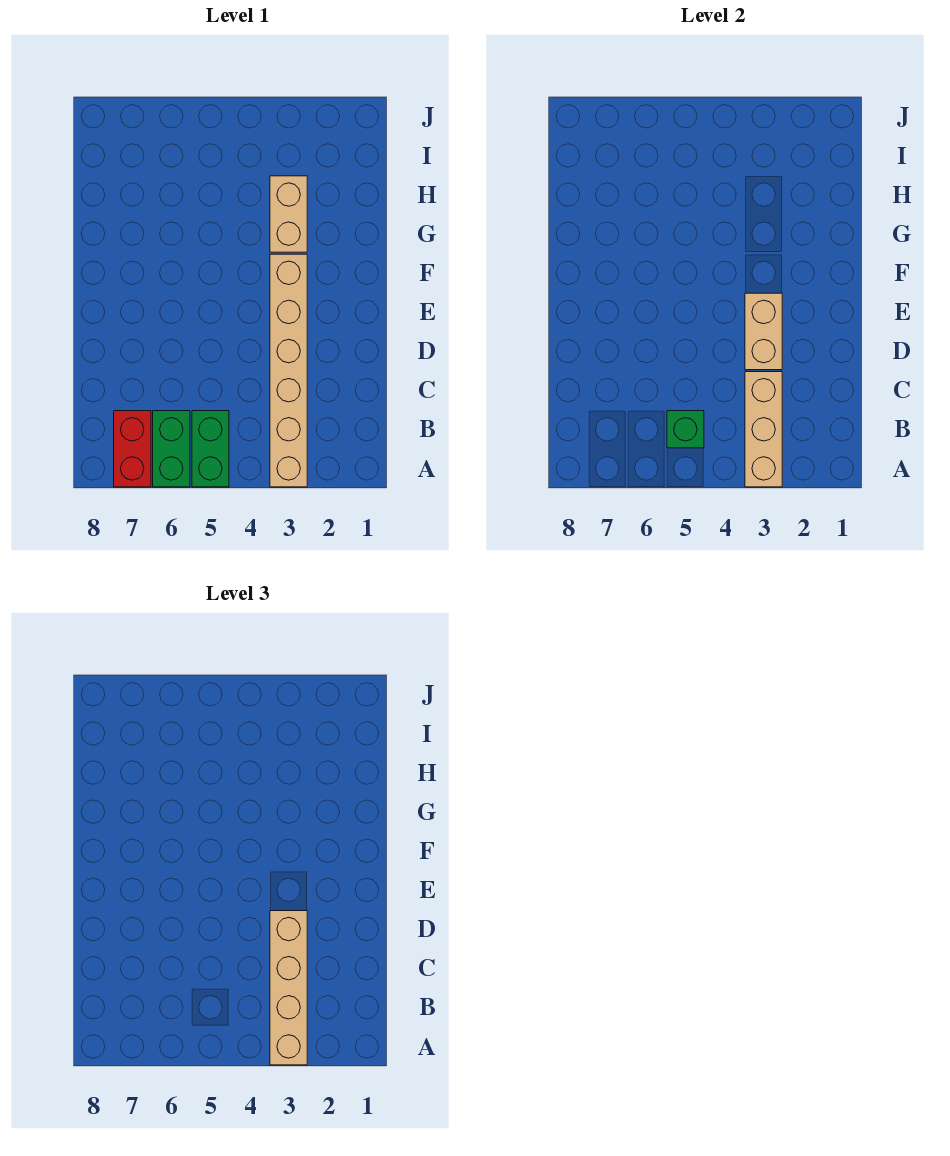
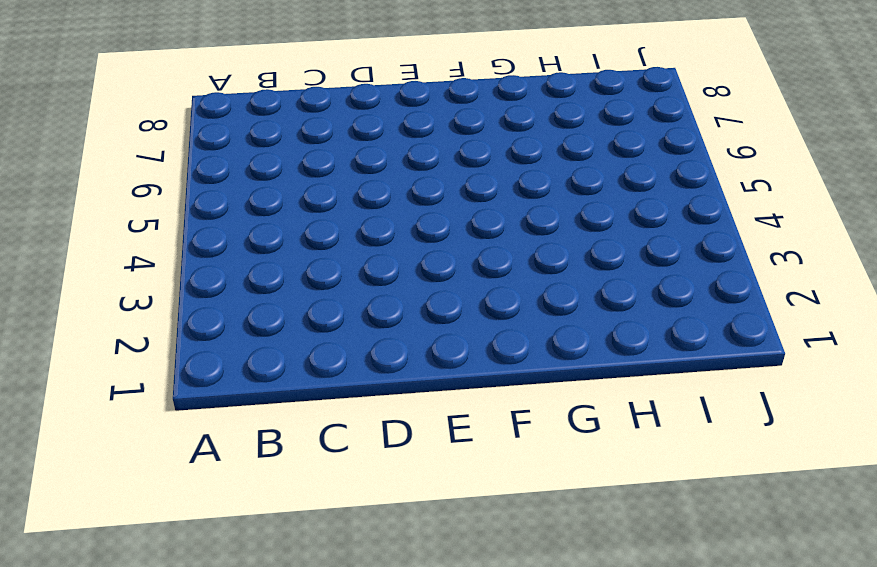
none -> tan brick A3:F3 level 1
none -> green brick A5:B5 level 1

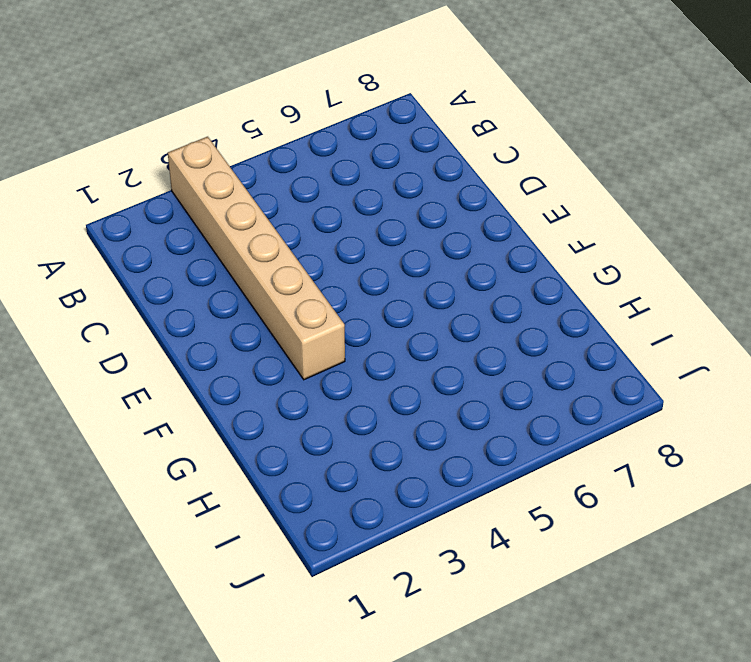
none -> green brick A5:B5 level 1
none -> green brick A6:B6 level 1

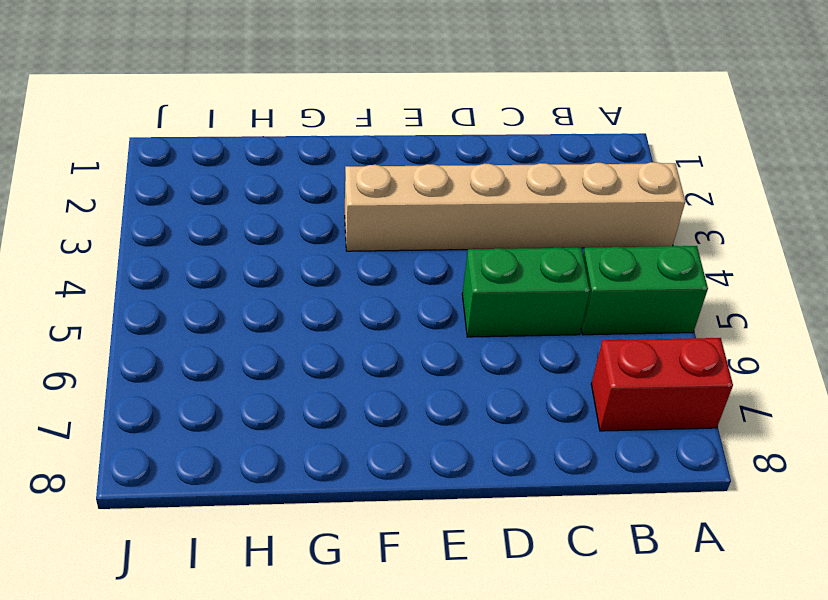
green brick C5:D5 level 1 -> green brick A6:B6 level 1
none -> tan brick G3:H3 level 1
none -> tan brick A3:C3 level 2

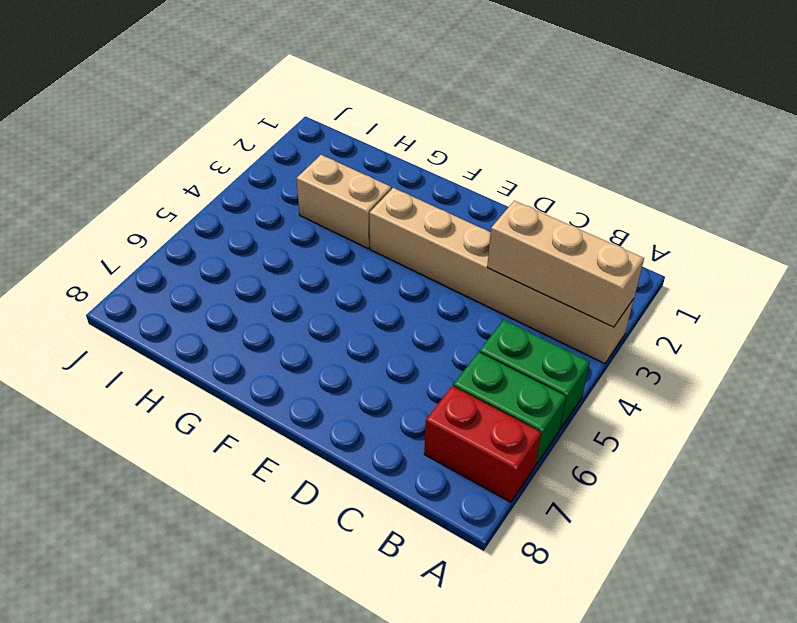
none -> green brick B5 level 2
none -> tan brick D3:E3 level 2

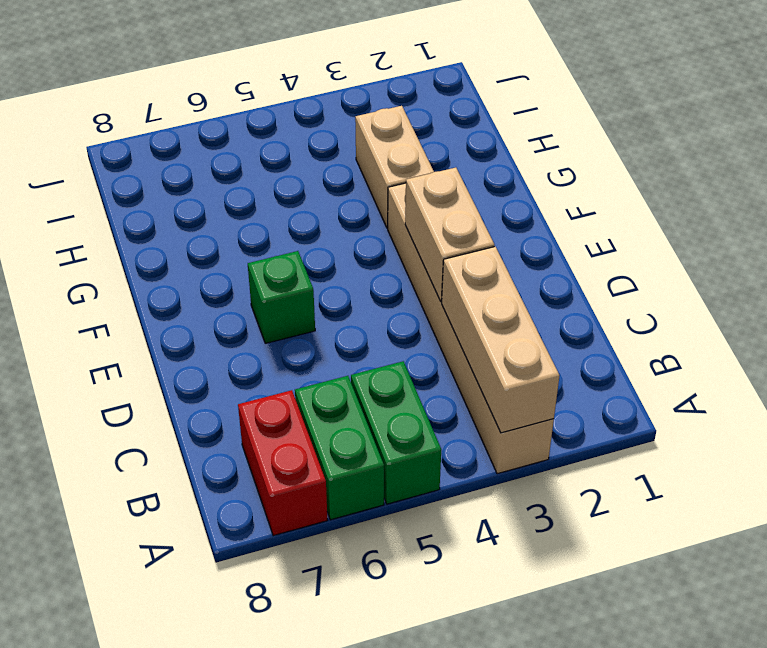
green brick E6 level 1 -> green brick B5 level 2
none -> tan brick A3:D3 level 3

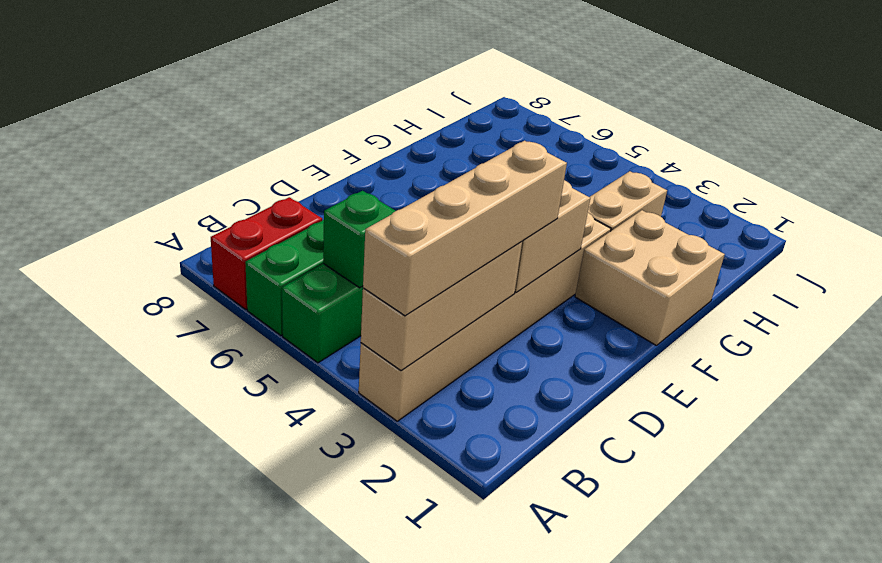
tan brick F1:G2 level 1 -> none

